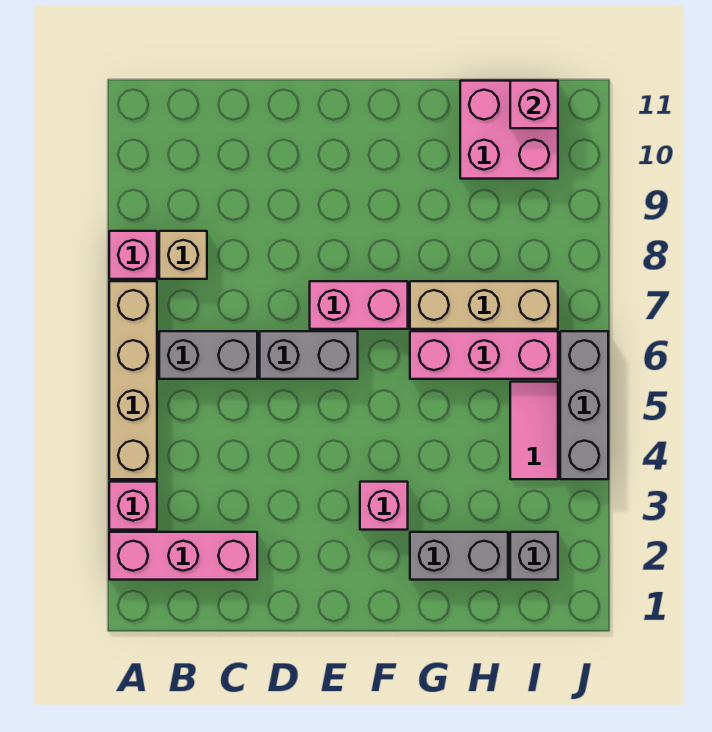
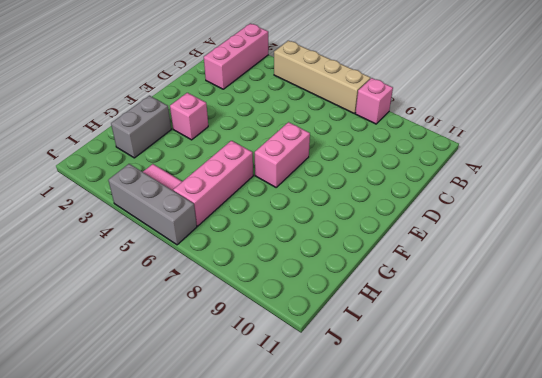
none -> pink brick A3 level 1
none -> grey brick B6:C6 level 1
none -> tan brick B8 level 1

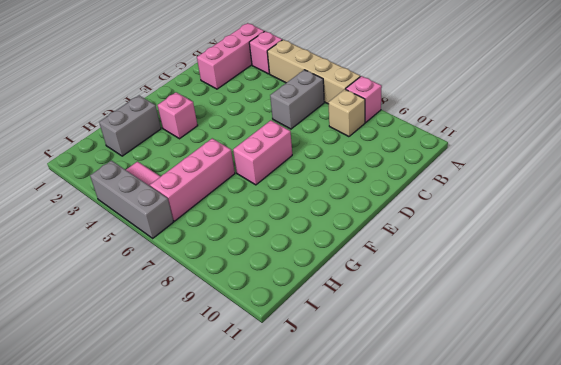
none -> grey brick D6:E6 level 1
none -> tan brick G7:I7 level 1
none -> pink brick H10:I11 level 1

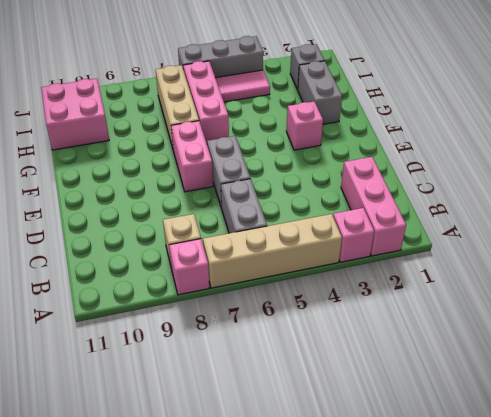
none -> pink brick I11 level 2

